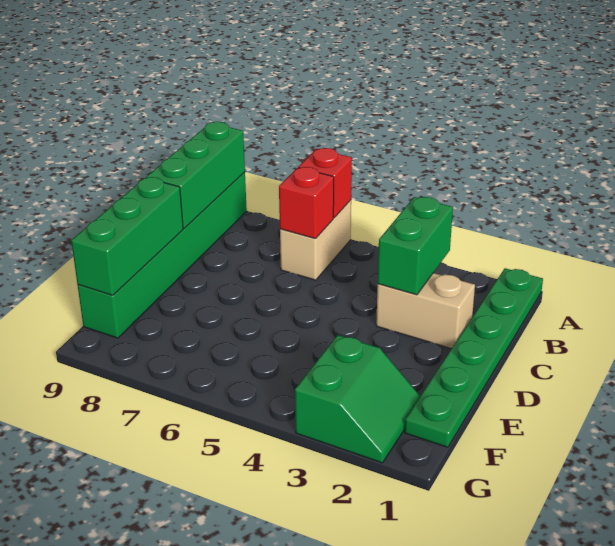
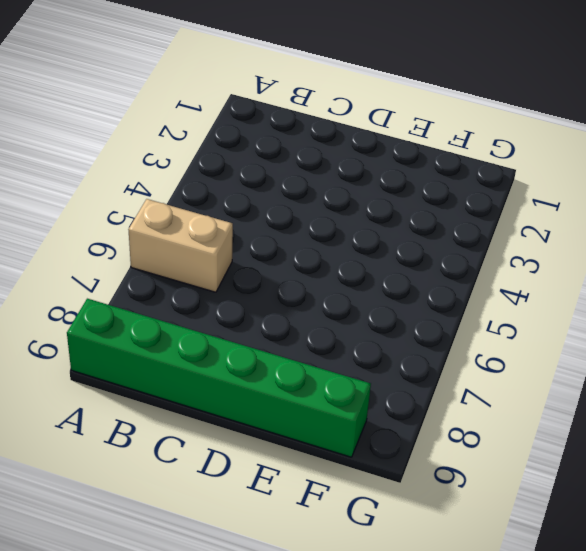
none -> green plate A1:F1 level 1
none -> tan brick C2:C3 level 1

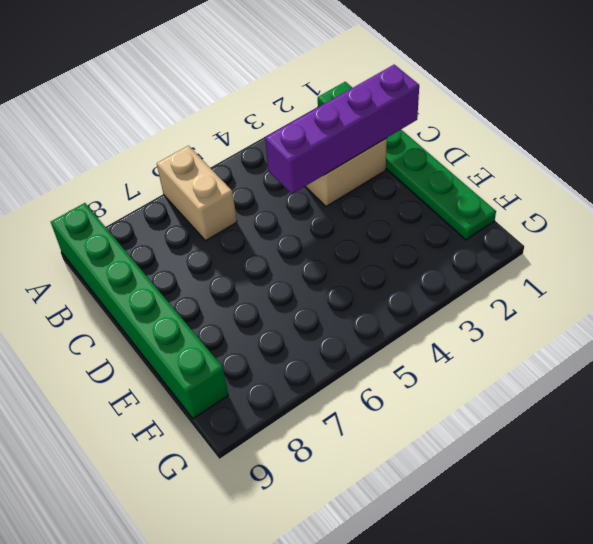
purple brick C1:C4 level 2 -> green brick B3:C3 level 2
none -> green slope F2:G3 level 1 top 3
none -> red brick A6 level 2

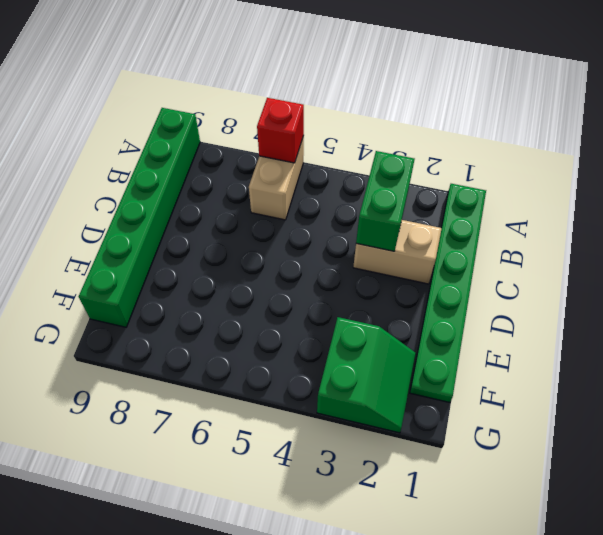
none -> green brick A9:C9 level 2
none -> red brick B6 level 2

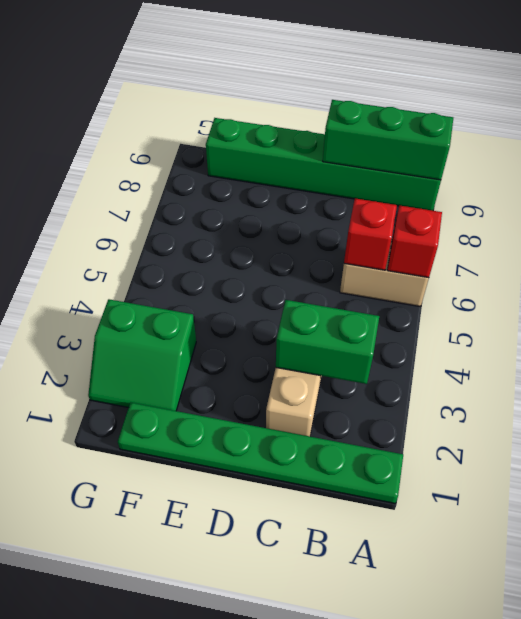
none -> green brick D9:F9 level 2

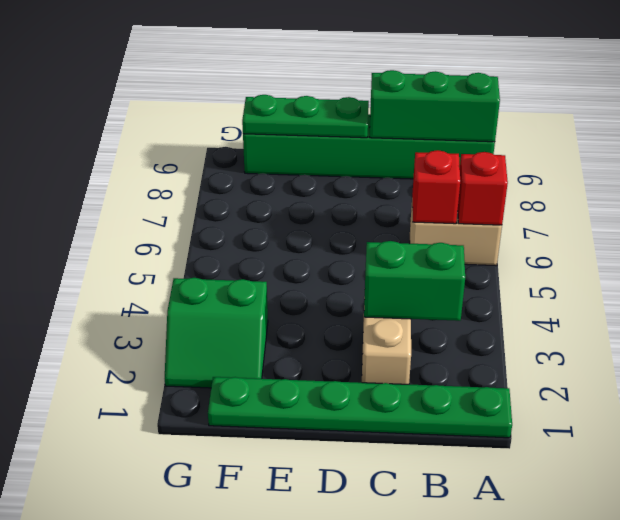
green plate D9:F9 level 2 -> green brick D9:F9 level 2

